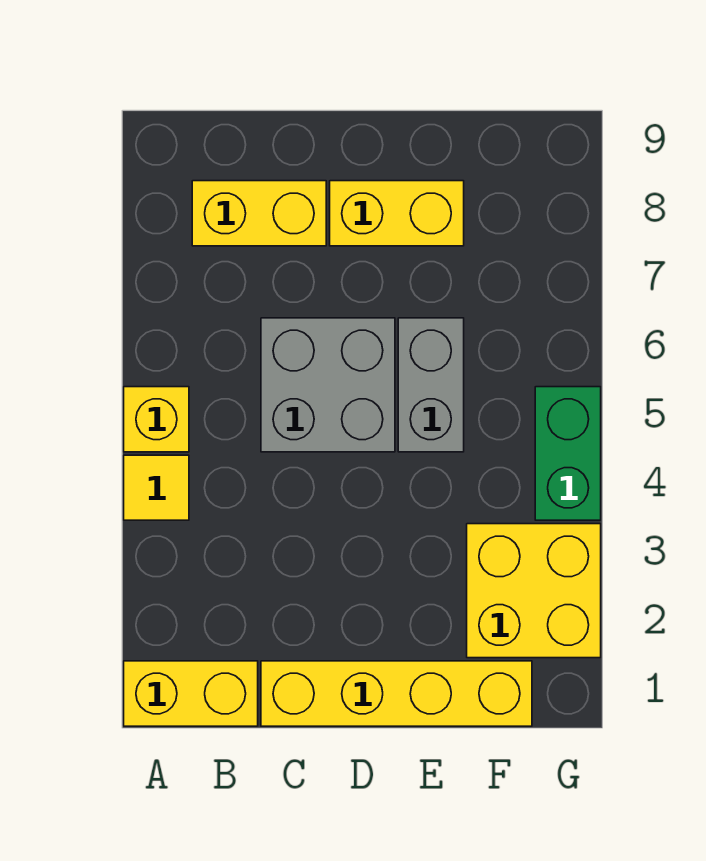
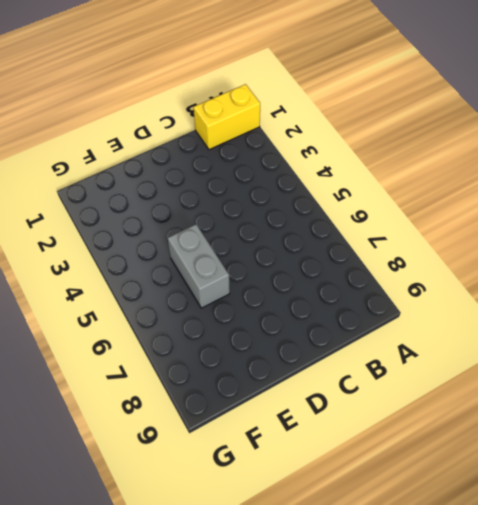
none -> yellow tile A4 level 1
none -> yellow brick A5 level 1

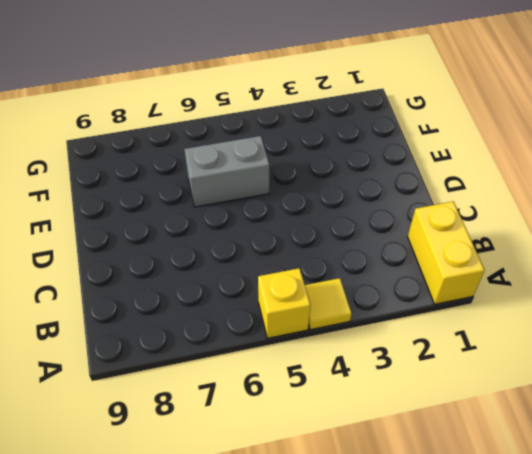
none -> yellow brick B8:C8 level 1
none -> yellow brick C1:F1 level 1

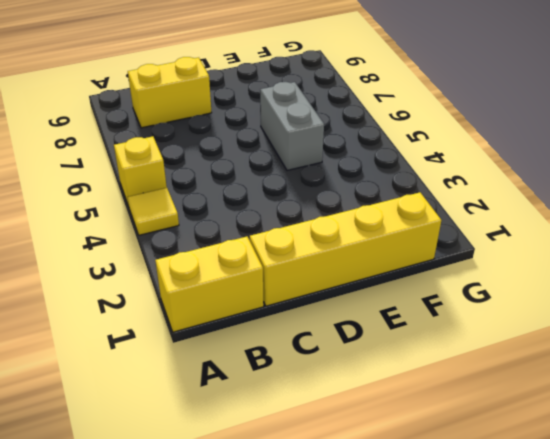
none -> grey brick C5:D6 level 1
none -> yellow brick D8:E8 level 1

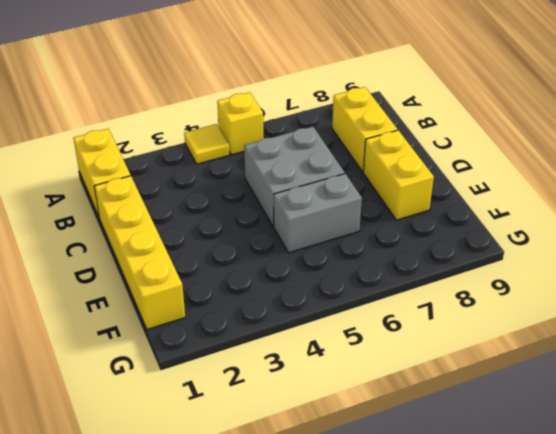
none -> yellow brick F2:G3 level 1
none -> green brick G4:G5 level 1

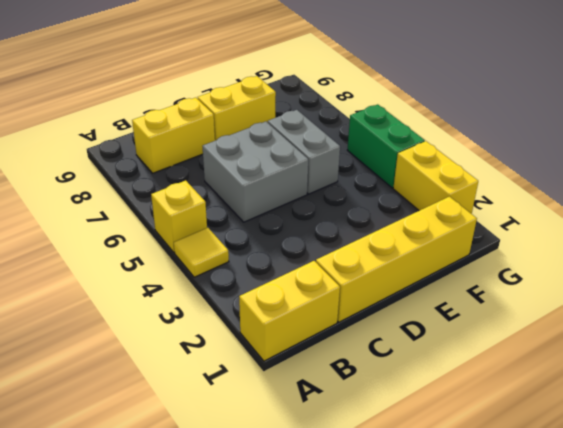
yellow brick G2:G3 level 1 -> yellow brick F2:G3 level 1

